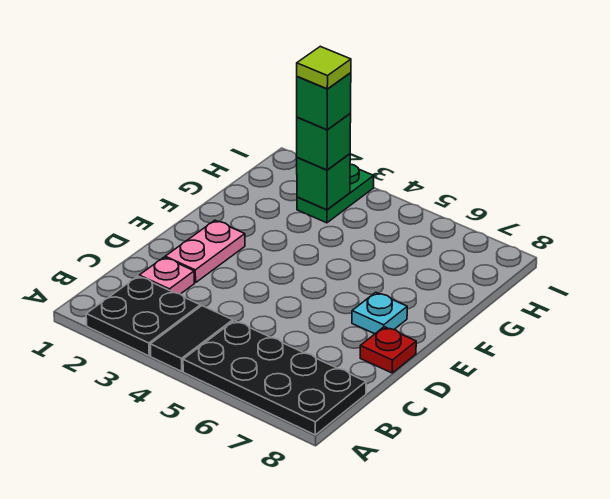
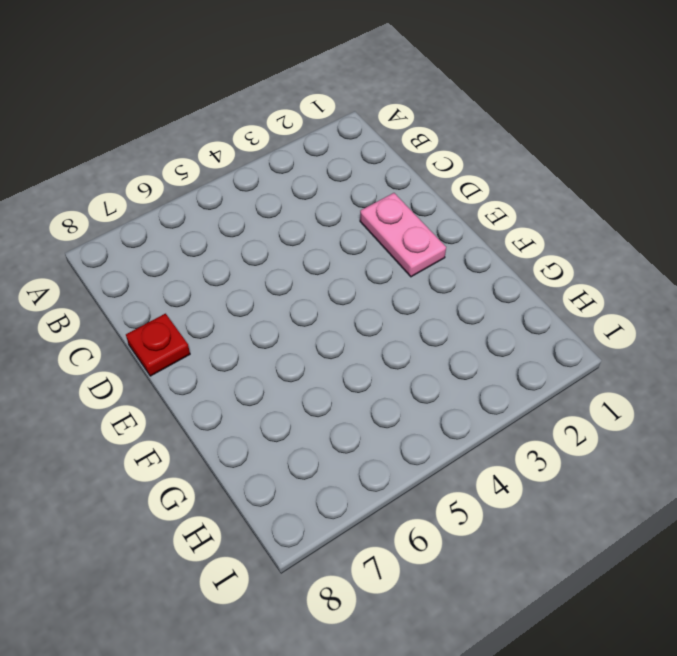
none -> black plate A2:B3 level 1
none -> black tile A4:B4 level 1
none -> black plate A5:B8 level 1

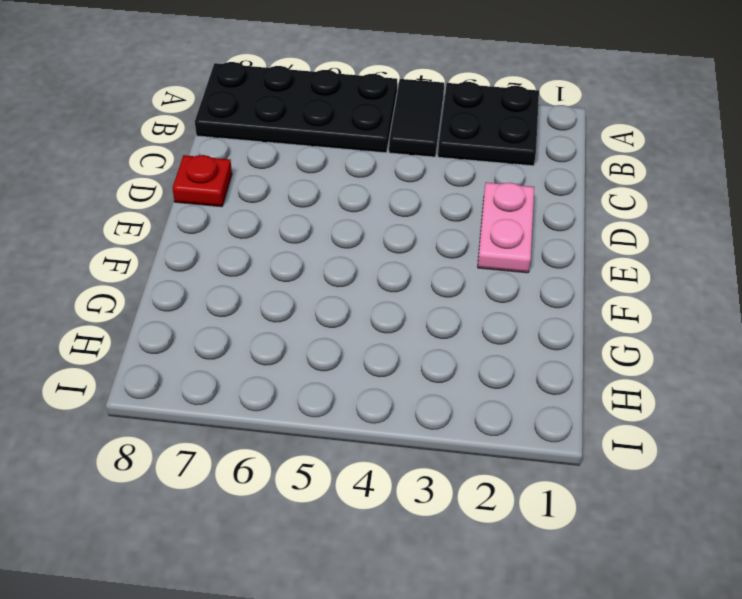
none -> pink plate C2 level 1
none -> cyan plate E7 level 1
none -> green plate H3:I3 level 1

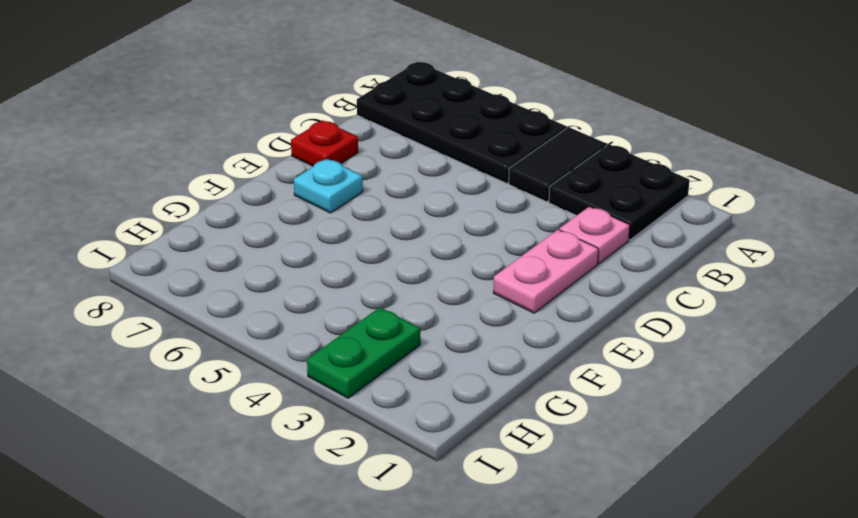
none -> green brick H3 level 2
none -> green brick H3 level 3
none -> green brick H3 level 4

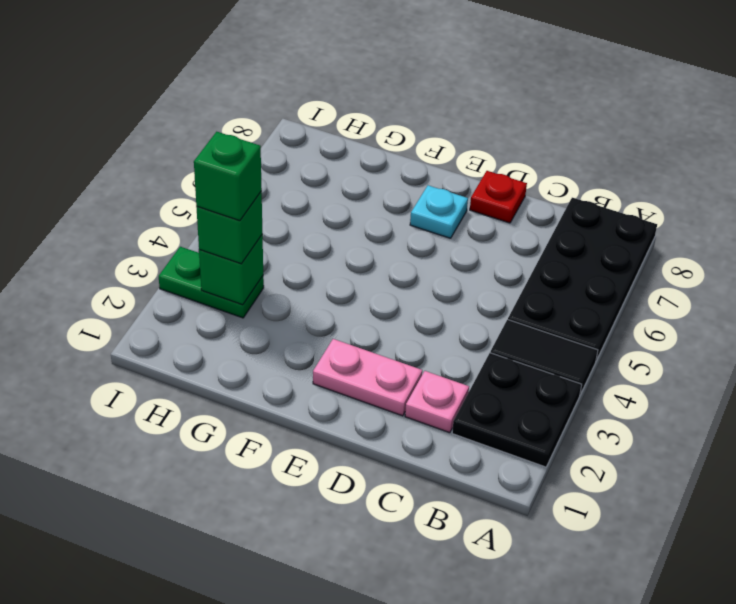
none -> lime tile H3 level 5

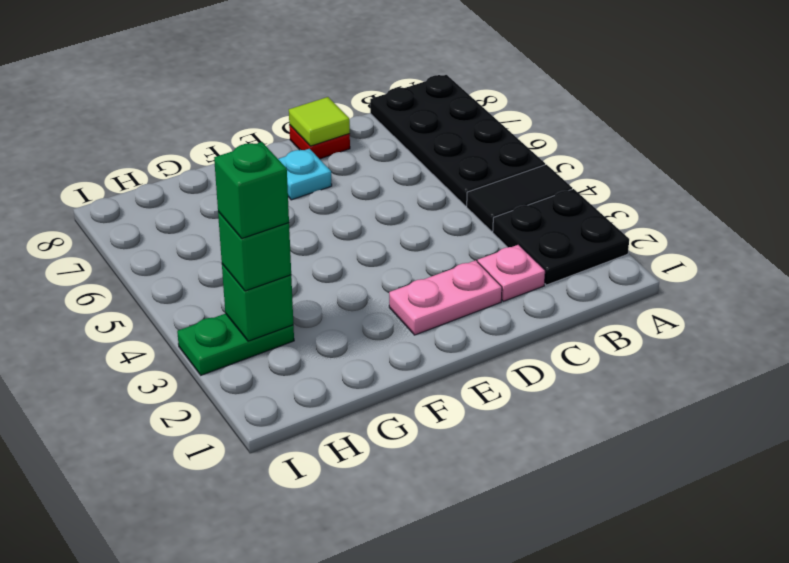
lime tile D8 level 2 -> lime tile H3 level 5

